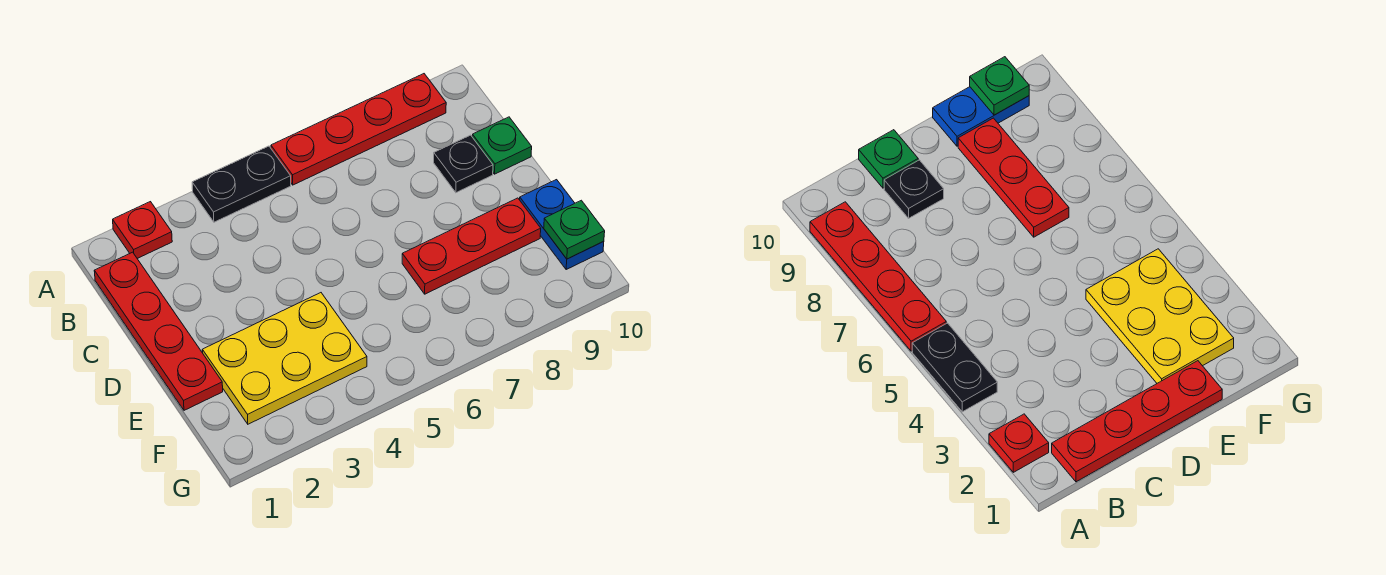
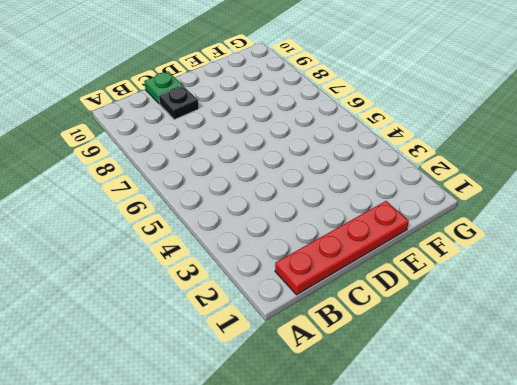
none -> red plate A2 level 1
none -> black plate A4:A5 level 1

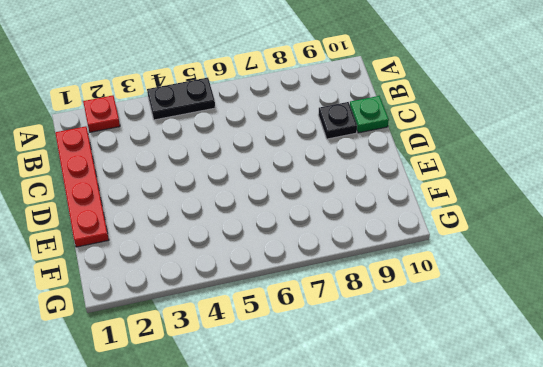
none -> red plate A6:A9 level 1
none -> yellow plate E2:F4 level 1

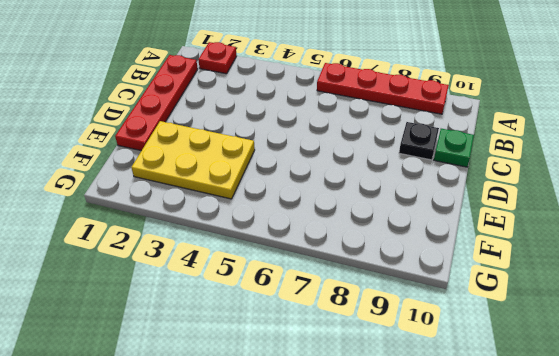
none -> black plate A4:A5 level 1
none -> red plate E7:E9 level 1

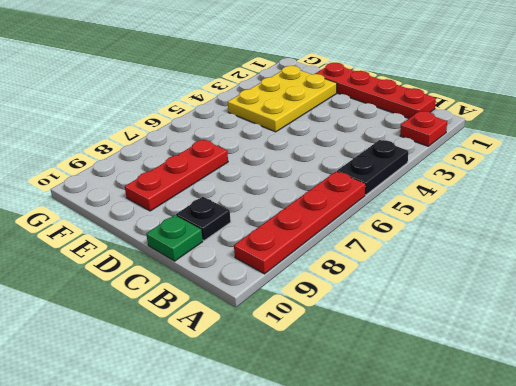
none -> blue plate E10:F10 level 1
none -> green plate F10 level 2

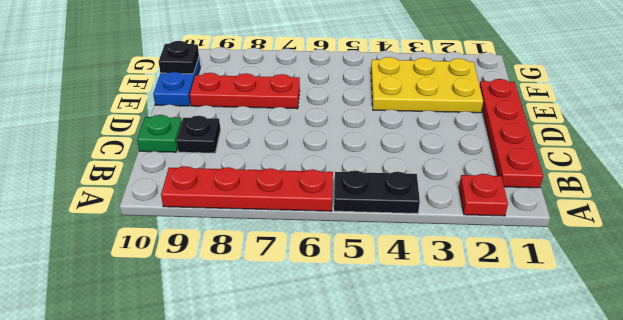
black plate F10 level 2 -> green plate F10 level 2

